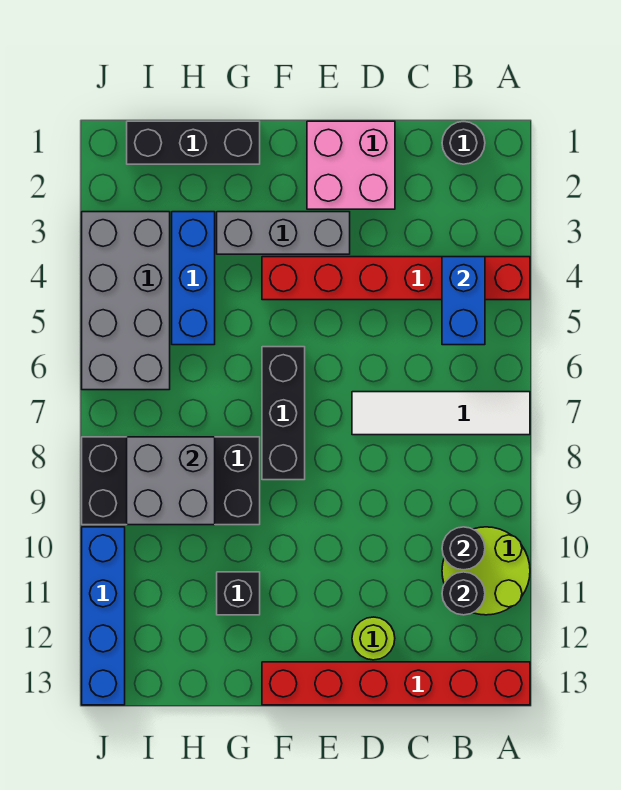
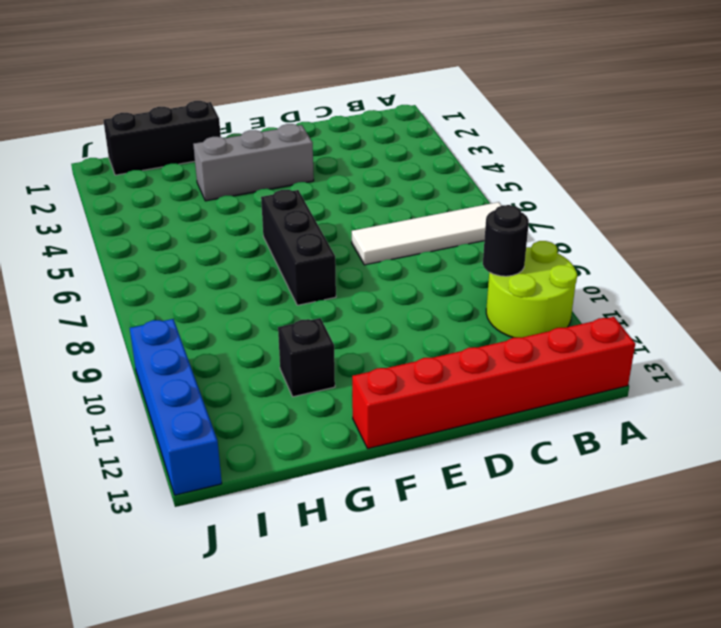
none -> red brick A4:F4 level 1
none -> black round brick B1 level 1
none -> pink brick D1:E2 level 1

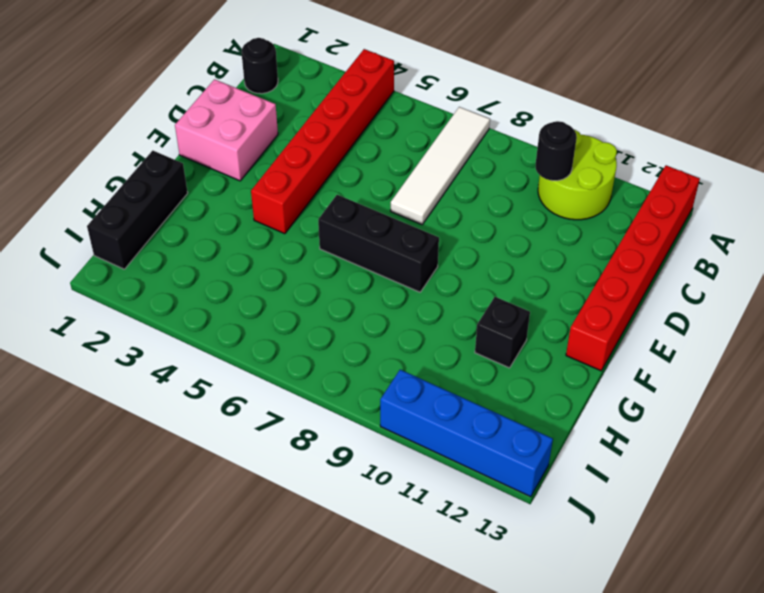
none -> lime round brick D12 level 1
none -> grey brick E3:G3 level 1
none -> black brick G8:J9 level 1

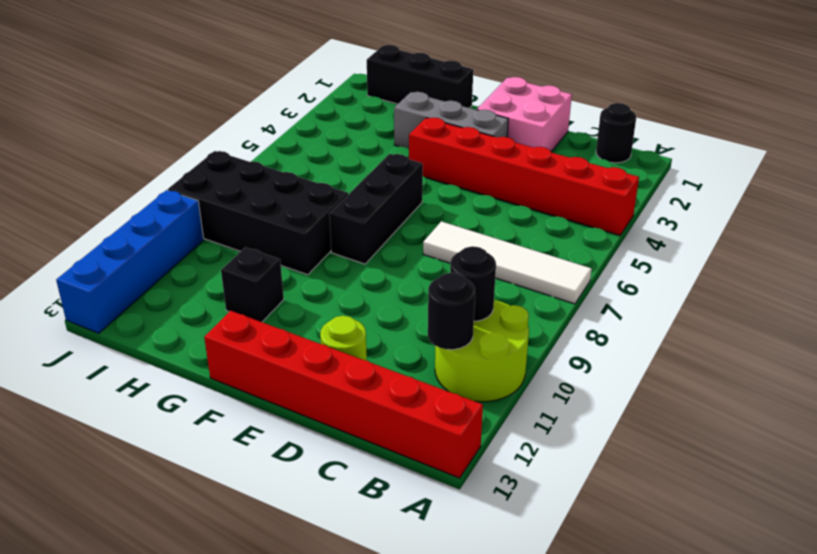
none -> blue brick H3:H5 level 1
none -> grey brick I3:J6 level 1
none -> blue brick B4:B5 level 2

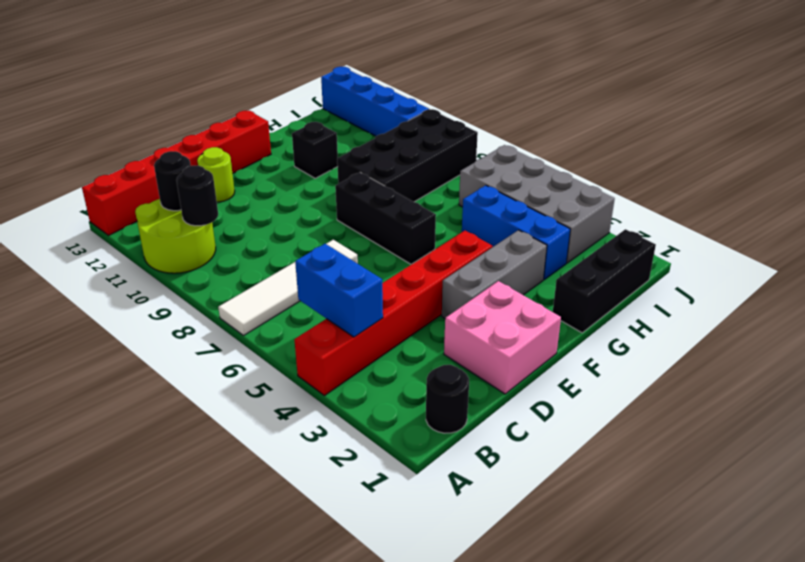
none -> grey brick H8:I9 level 2

